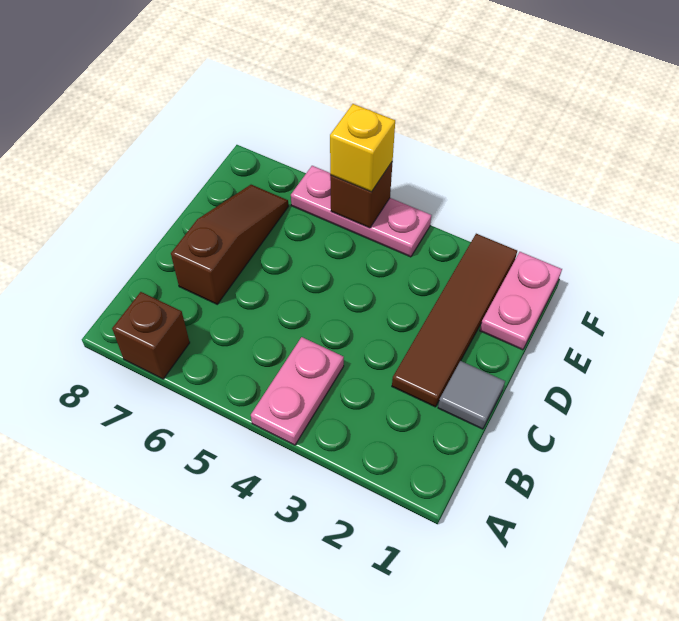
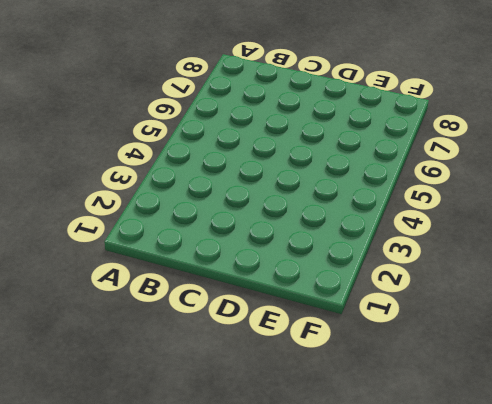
none -> pink plate A4:B4 level 1
none -> brown brick A7 level 1

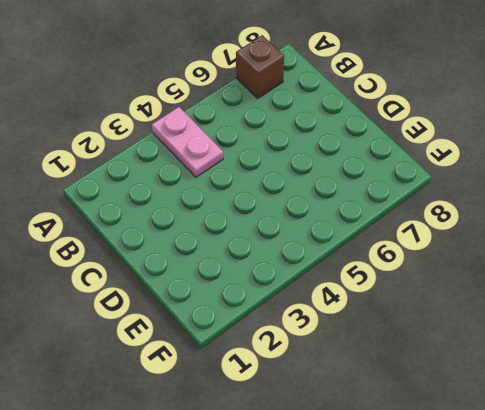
none -> grey tile C1 level 1
none -> brown tile C2:F2 level 1

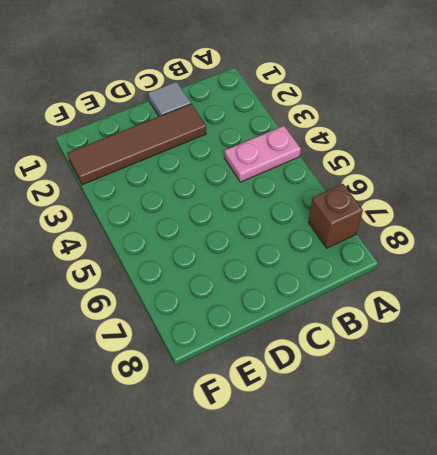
none -> brown slope C7:E7 level 1 top C
none -> pink plate E1:F1 level 1

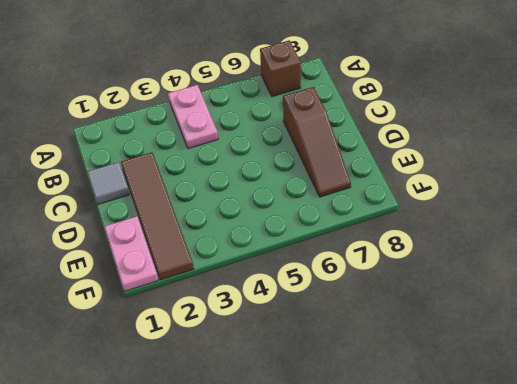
none -> pink plate F4:F6 level 1
none -> brown brick F5 level 2

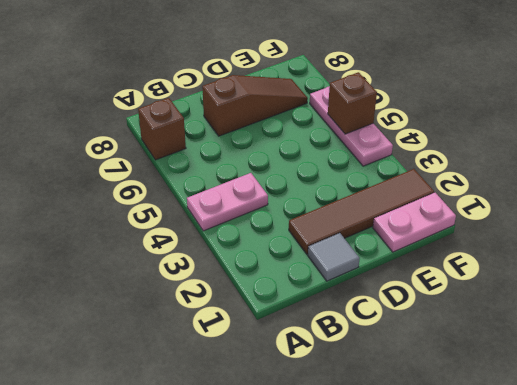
none -> yellow brick F5 level 3

